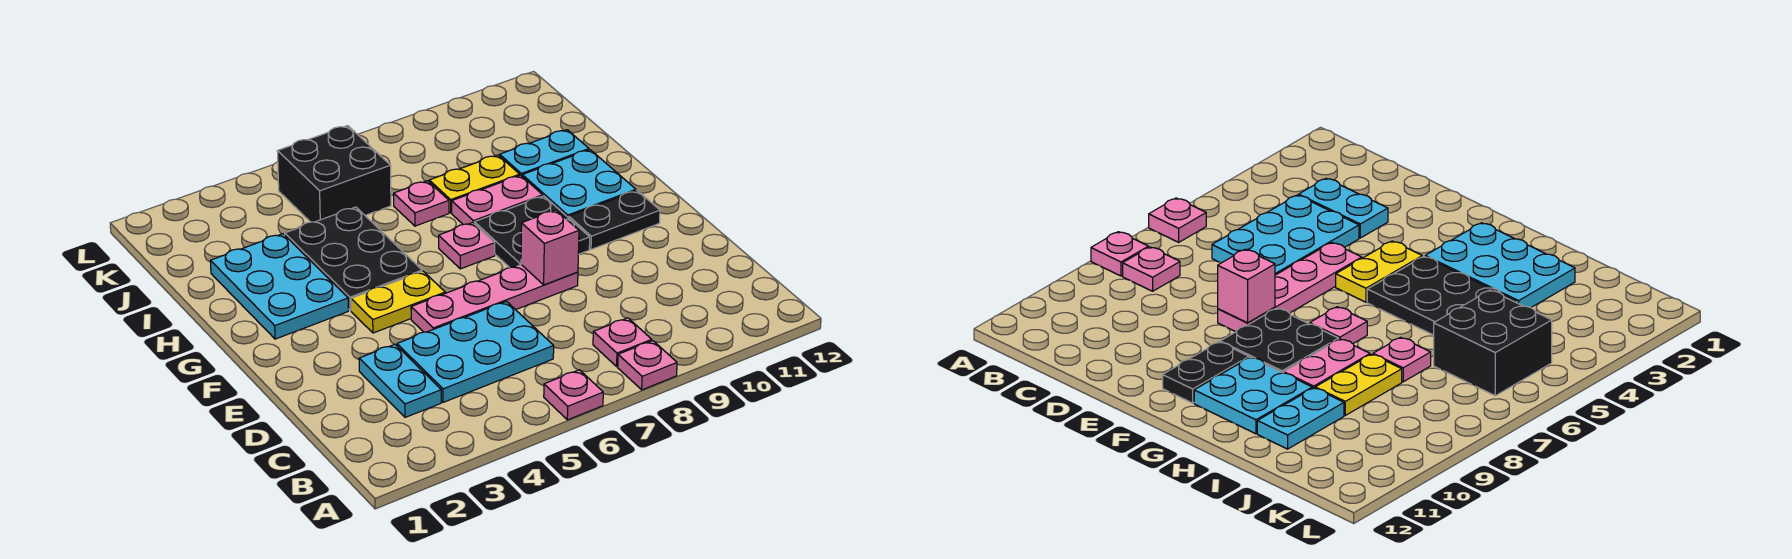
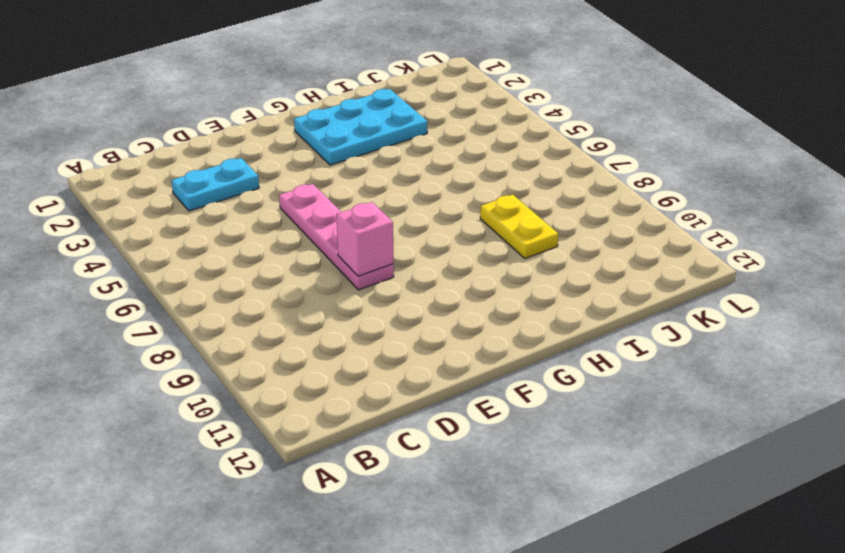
none -> pink plate A6 level 1
none -> pink plate A8 level 1
none -> pink plate B8 level 1

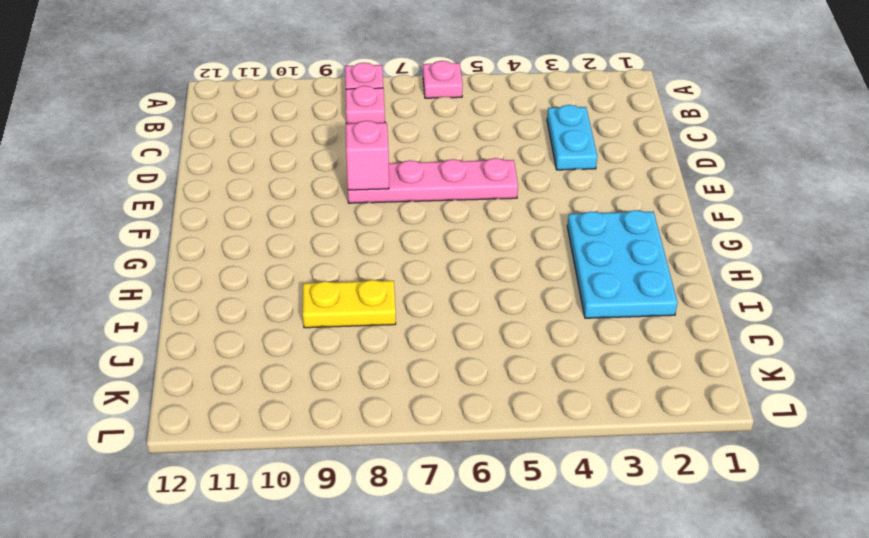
none -> cyan plate C4:D6 level 1
none -> yellow plate F4:F5 level 1
none -> black plate F8:G9 level 1

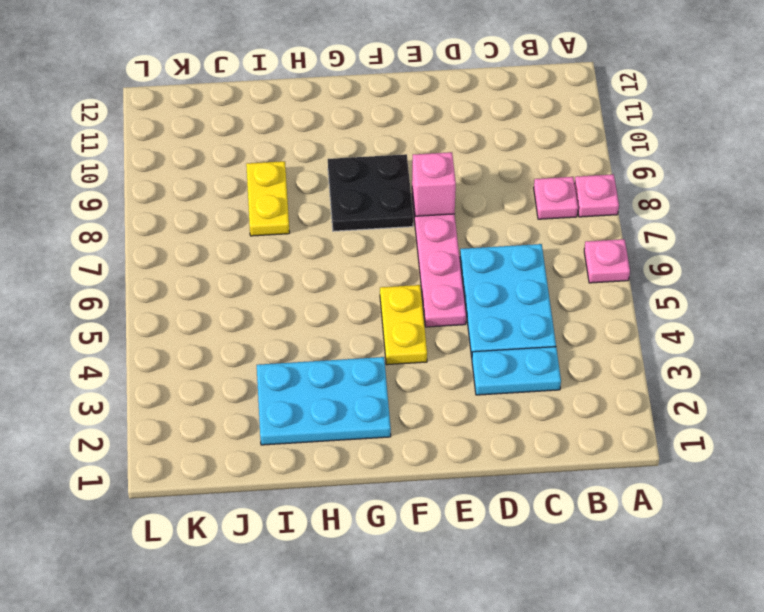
none -> black plate F10:F11 level 1
none -> black plate G4:I5 level 1
none -> pink plate G7 level 1

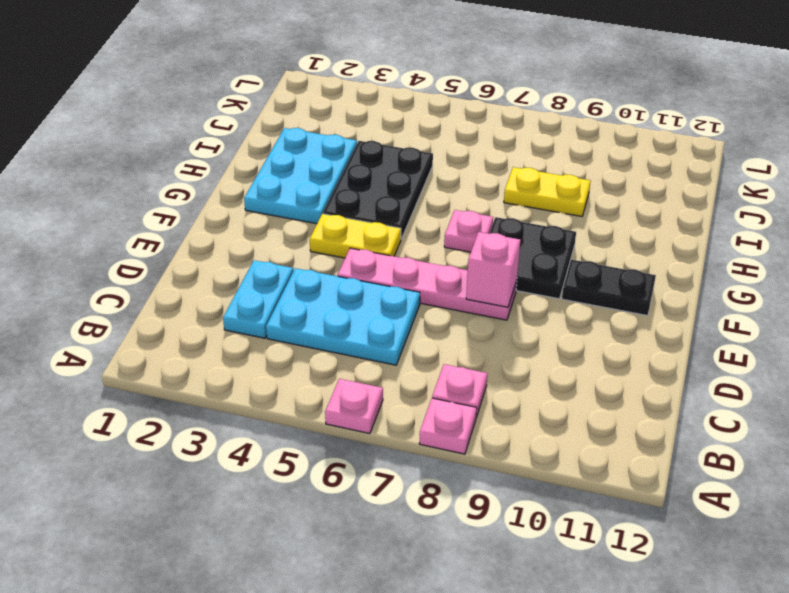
none -> cyan plate G10:H11 level 1
none -> pink plate H8:H9 level 1
none -> pink plate I7 level 1

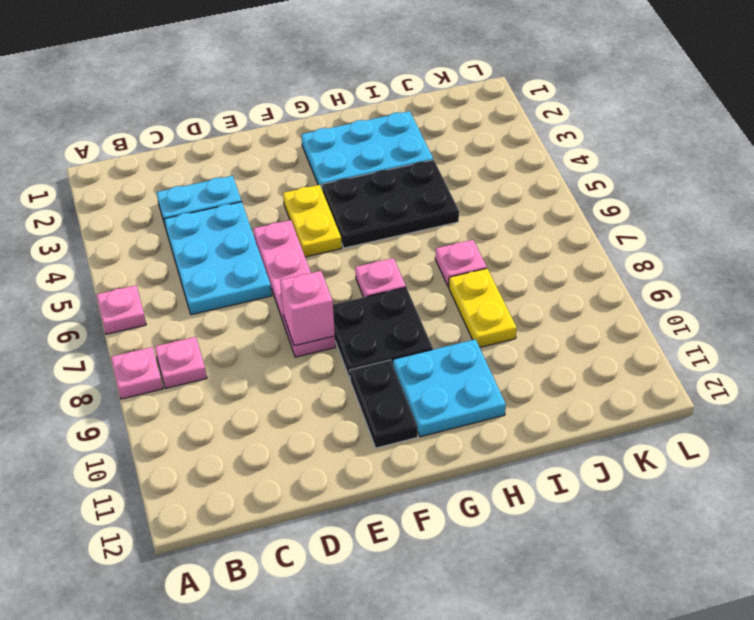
none -> pink plate H8:H9 level 1
none -> cyan plate I10:I11 level 1
none -> black brick J5:K6 level 1

